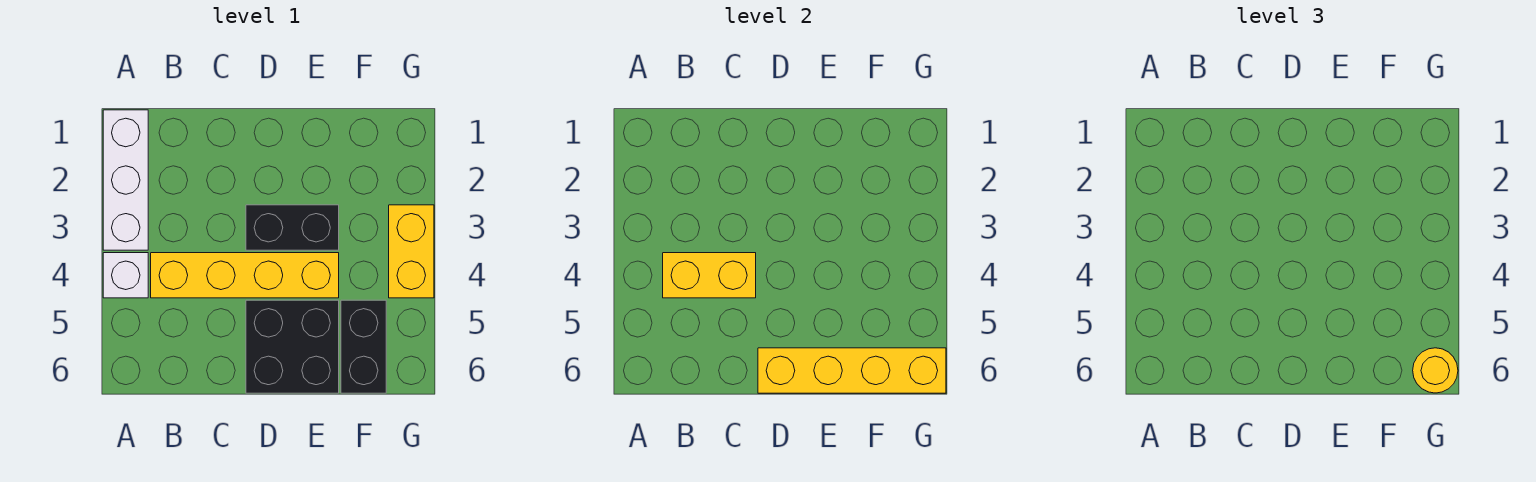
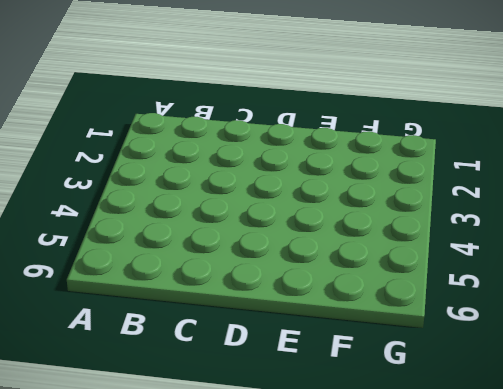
none -> white brick A1:A3 level 1
none -> white brick A4 level 1

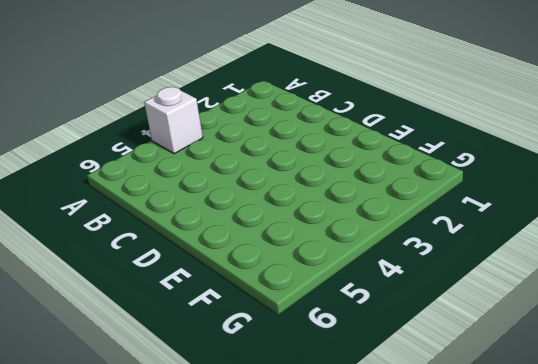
none -> white brick A1:A3 level 1
none -> yellow brick B4:E4 level 1

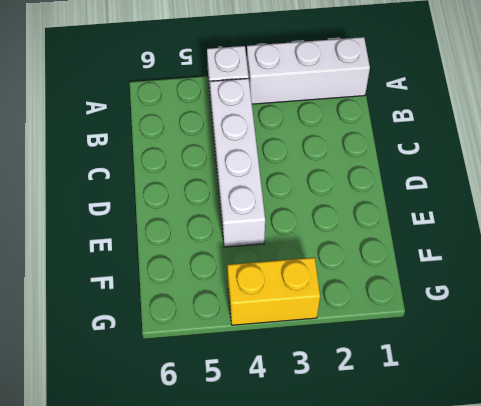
white brick B4:E4 level 1 -> yellow brick B4:E4 level 1
none -> black brick D3:E3 level 1
none -> black brick D5:E6 level 1

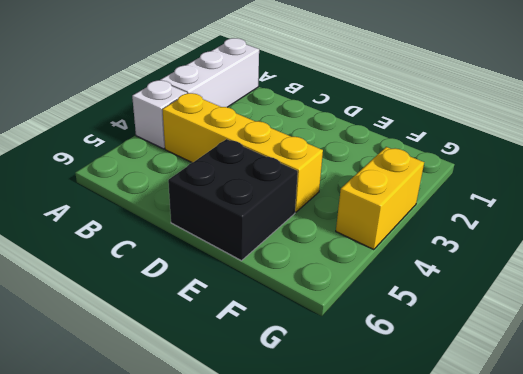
none -> black brick D3:E3 level 1
none -> black brick F5:F6 level 1

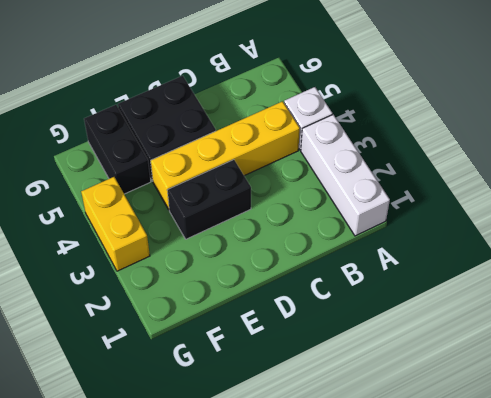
none -> yellow brick B4:C4 level 2
none -> yellow brick D6:G6 level 2

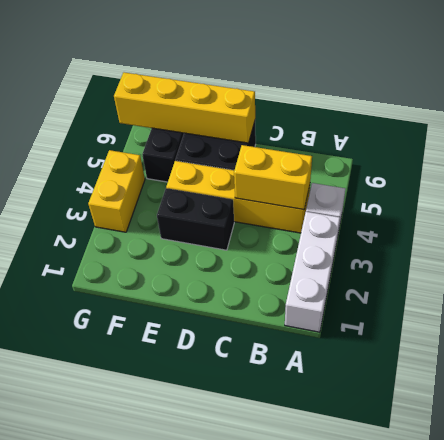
none -> yellow round brick G6 level 3

